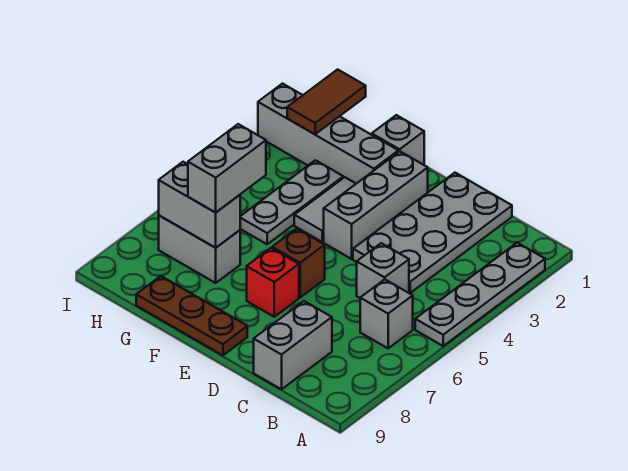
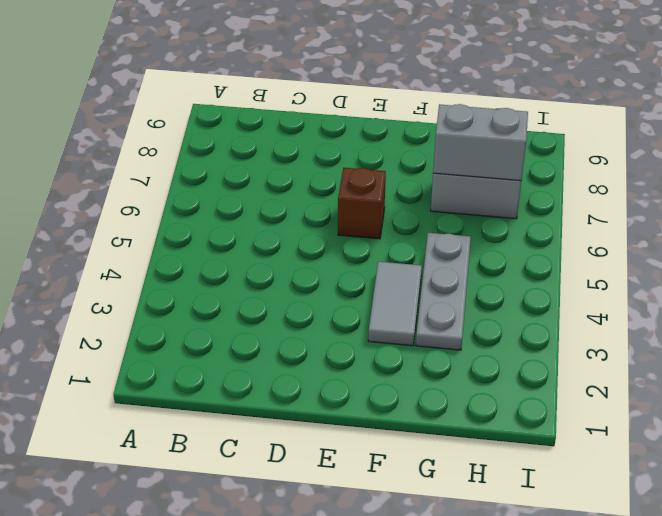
none -> grey plate A2:A5 level 1
none -> grey brick B6 level 1
none -> grey plate C1:D4 level 1

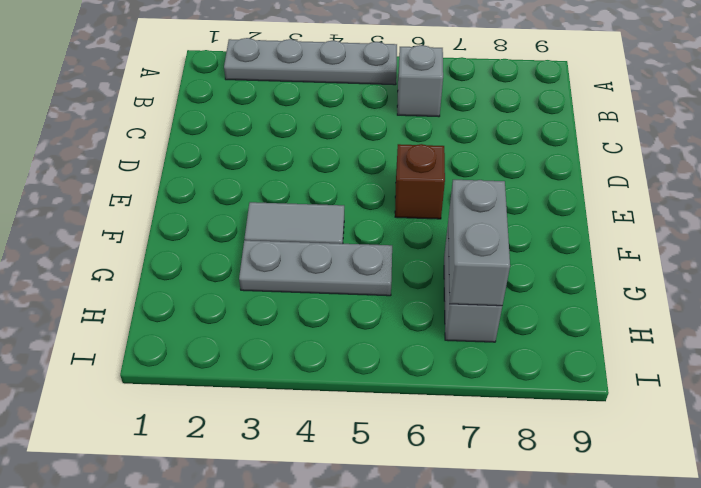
none -> grey plate C1:D4 level 1
none -> grey brick C5 level 1
none -> grey brick C8:C9 level 1

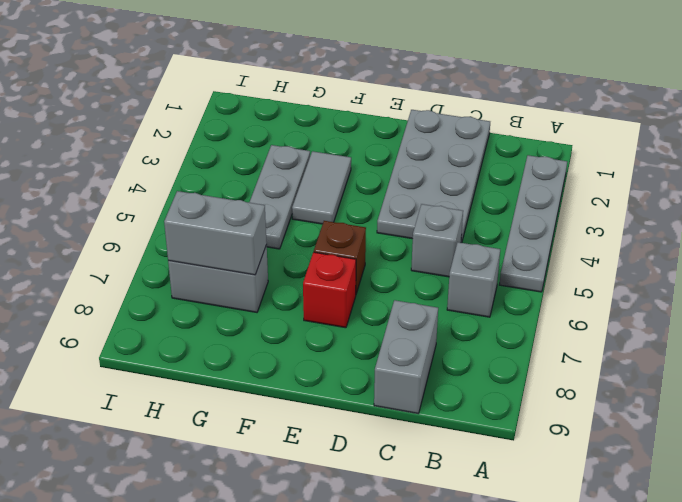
none -> grey brick E2:E4 level 1
none -> brown plate E9:G9 level 1
none -> grey brick F1 level 1

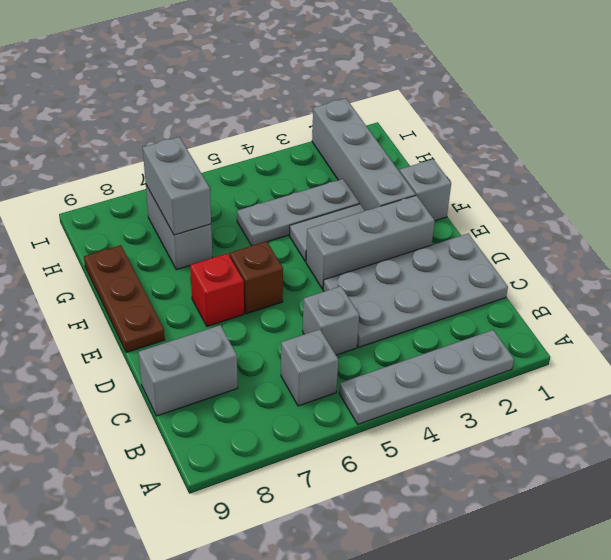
none -> brown tile H1:H2 level 2
none -> grey brick G6:G7 level 3

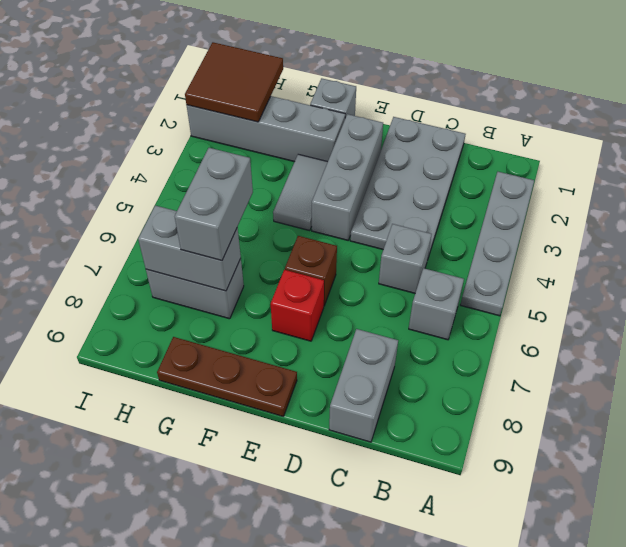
brown tile H1:I2 level 2 -> brown tile H1:H2 level 2
none -> grey plate G3:G5 level 1

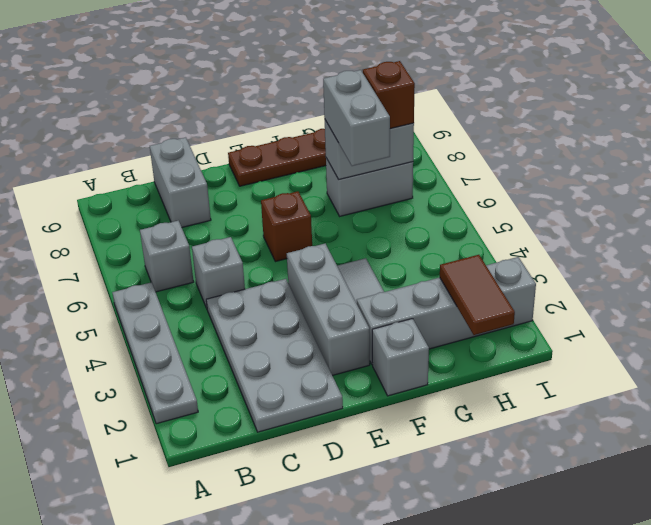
brown brick H7 level 3 -> none
none -> red brick E7 level 1
none -> grey plate G3:G5 level 1

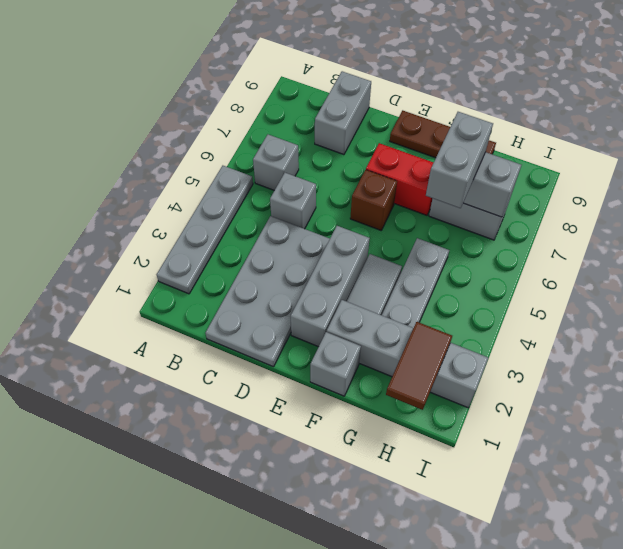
red brick E7:F7 level 1 -> red brick E7 level 1

